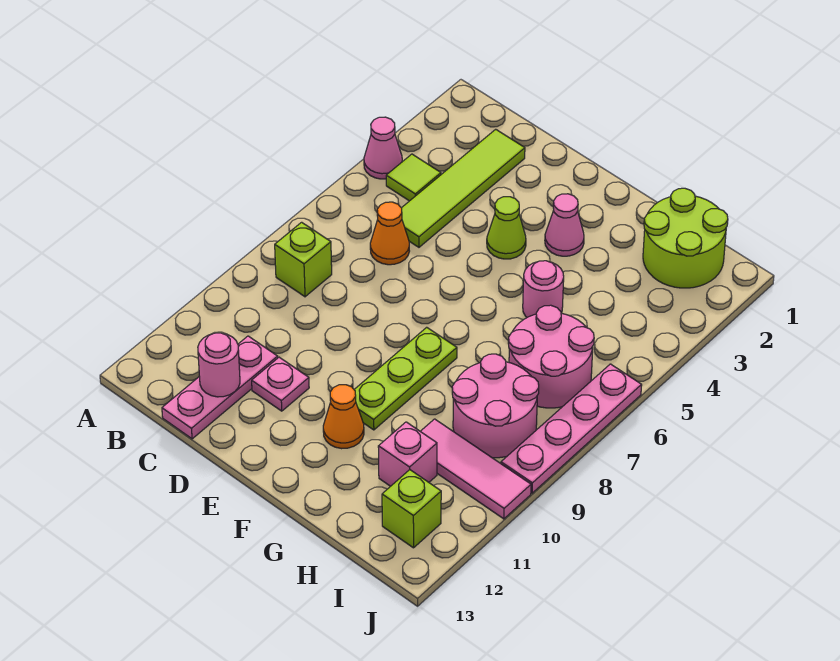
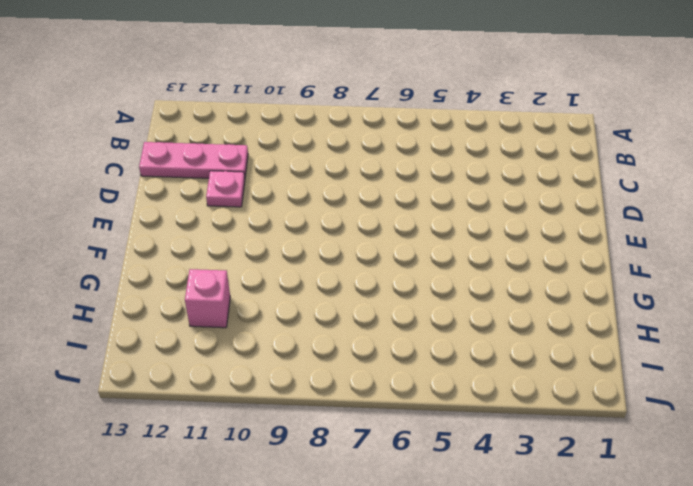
none -> pink cone A4 level 1
none -> lime tile B4 level 1
none -> lime brick B8 level 1

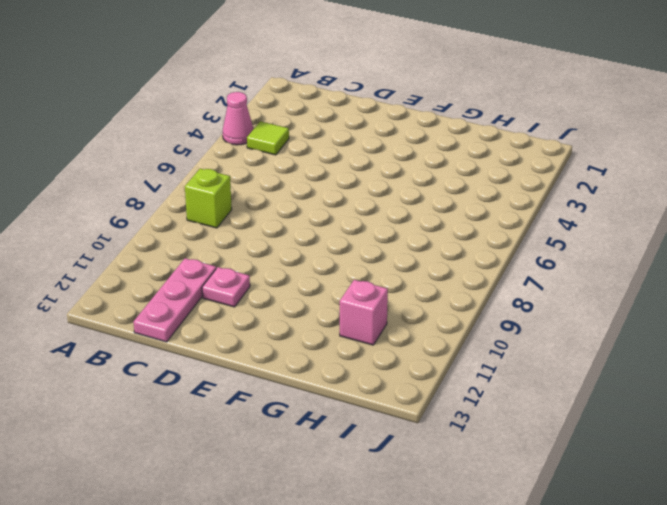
none -> lime tile C2:C5 level 1
none -> orange cone C6 level 1
none -> lime cone E4 level 1

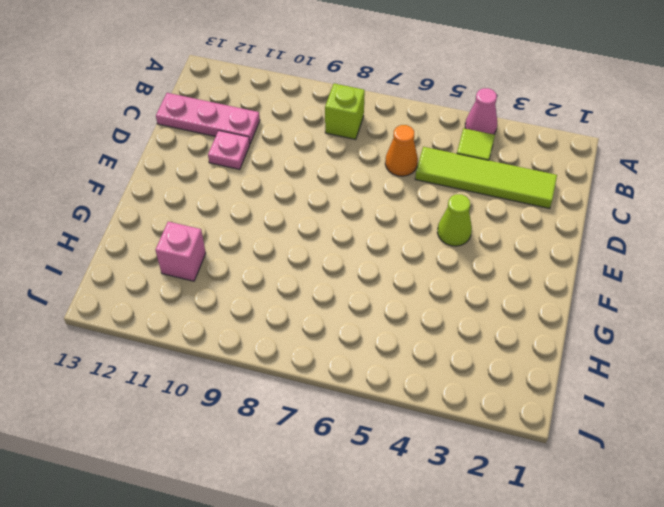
none -> pink cone F3 level 1
none -> lime plate F8:F10 level 1
none -> orange cone F11 level 1

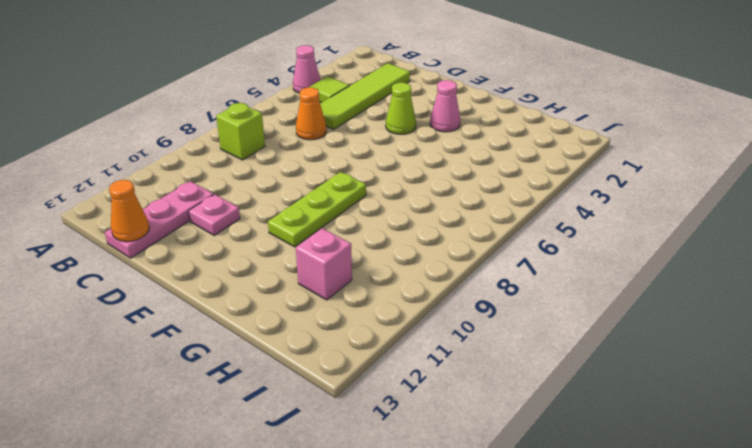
orange cone C13 level 2 -> orange cone F11 level 1
none -> pink round brick G5 level 1
none -> lime round brick H1:I2 level 1
none -> pink round brick H6:I7 level 1

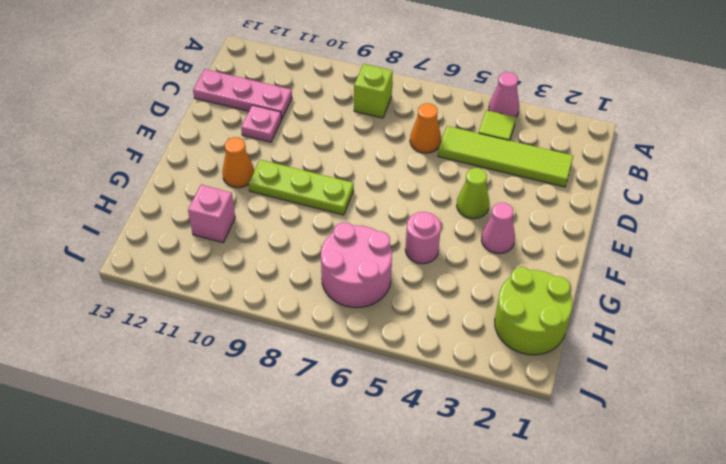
none -> pink round brick H8:I9 level 1
none -> pink tile H10:J10 level 1
none -> lime brick I12 level 1

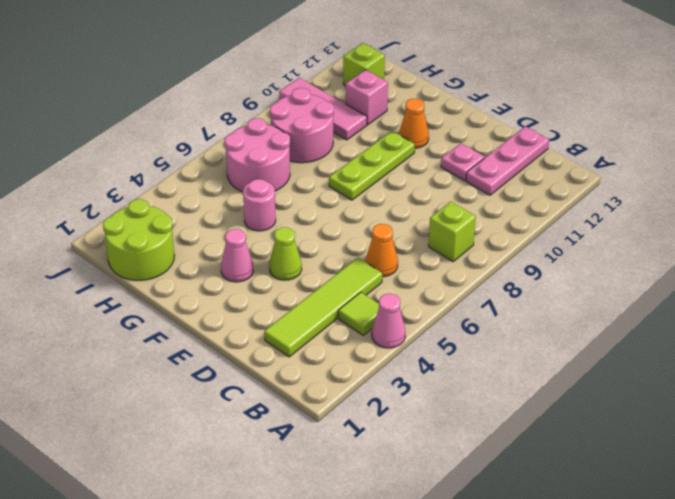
none -> pink plate J6:J9 level 1
none -> pink round brick C12 level 2

